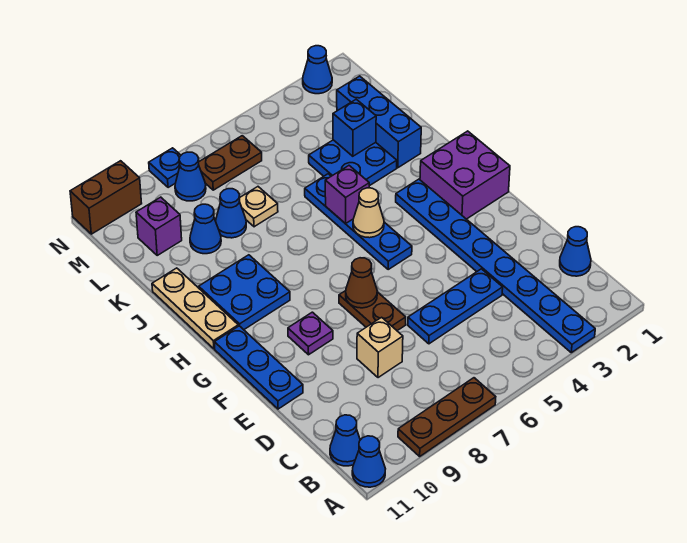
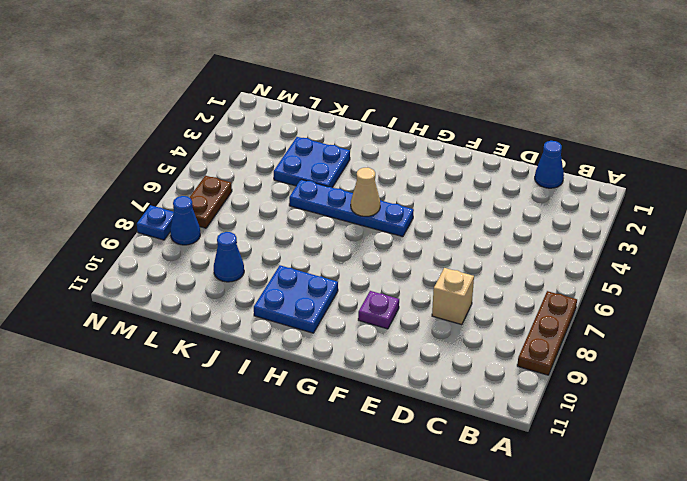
none -> blue plate A3:H3 level 1
none -> blue cone A11 level 1
none -> blue cone B11 level 1

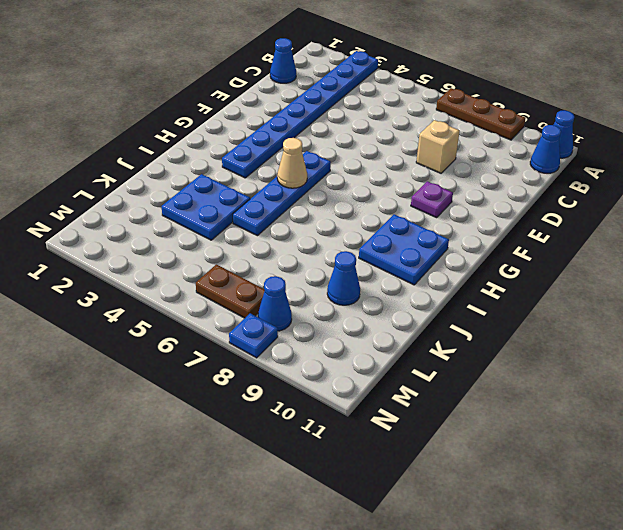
none -> blue plate D4:D6 level 1
none -> brown plate E7:F7 level 1
none -> blue plate E11:G11 level 1

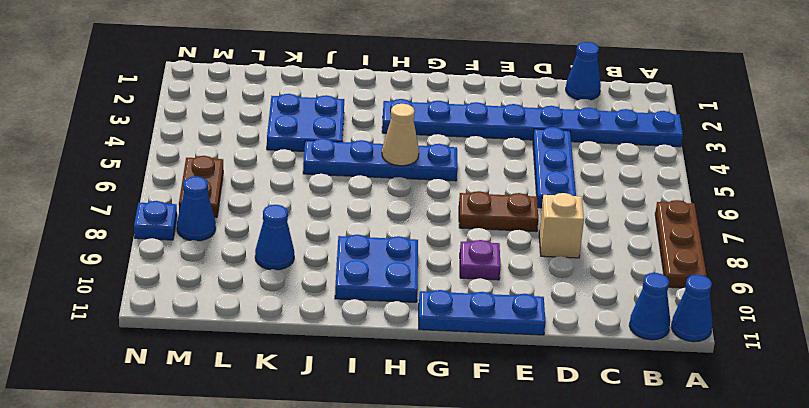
none -> purple brick G1:H2 level 1
none -> tan plate H11:J11 level 1
none -> blue brick J2:L2 level 1

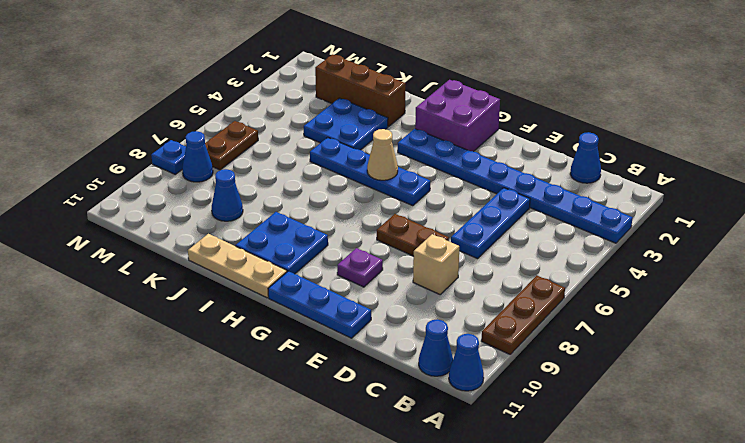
brown brick J2:L2 level 1 -> blue brick J2:L2 level 1
none -> tan plate K7 level 1
none -> blue cone K8 level 1
none -> purple brick L10 level 1

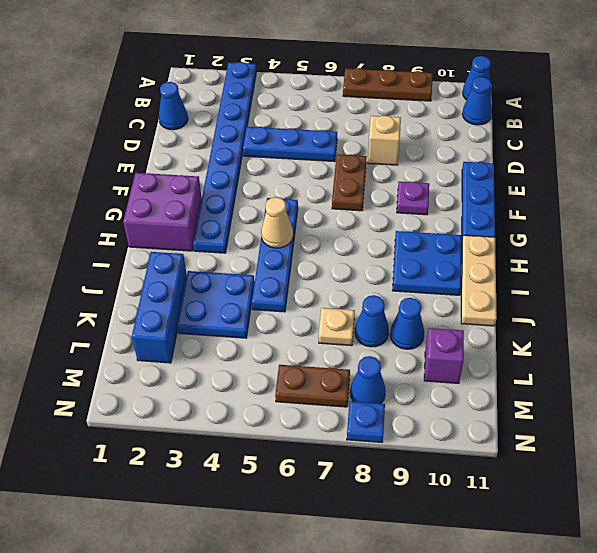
none -> blue cone N2 level 1
none -> brown brick N10:N11 level 1
none -> brown cone F7 level 2

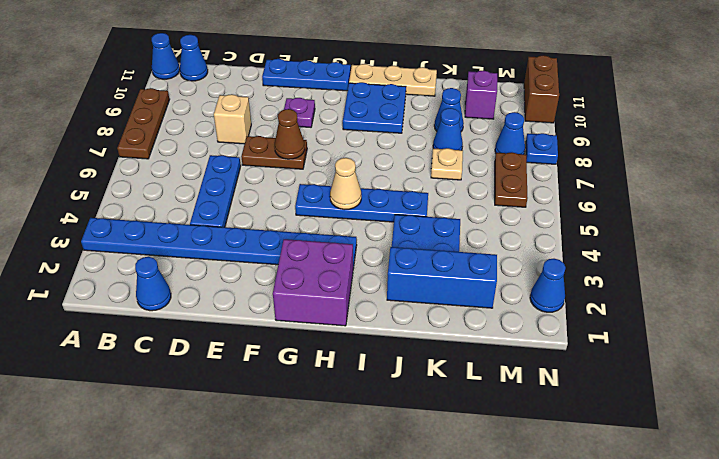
none -> purple brick I5 level 2
none -> blue brick K3 level 2

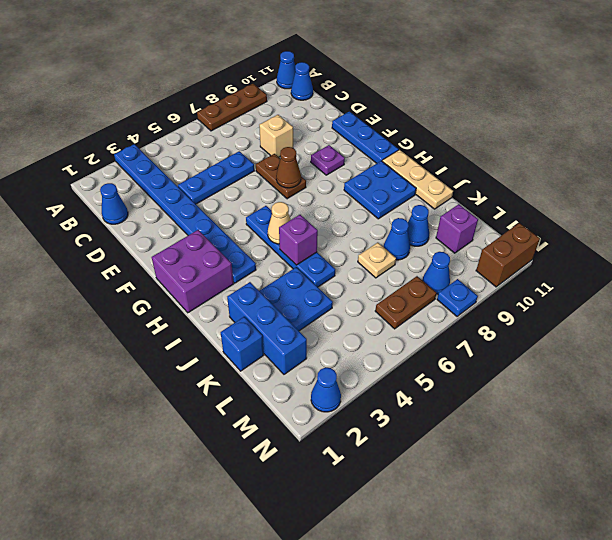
blue brick K1 level 1 -> blue brick K3 level 2

